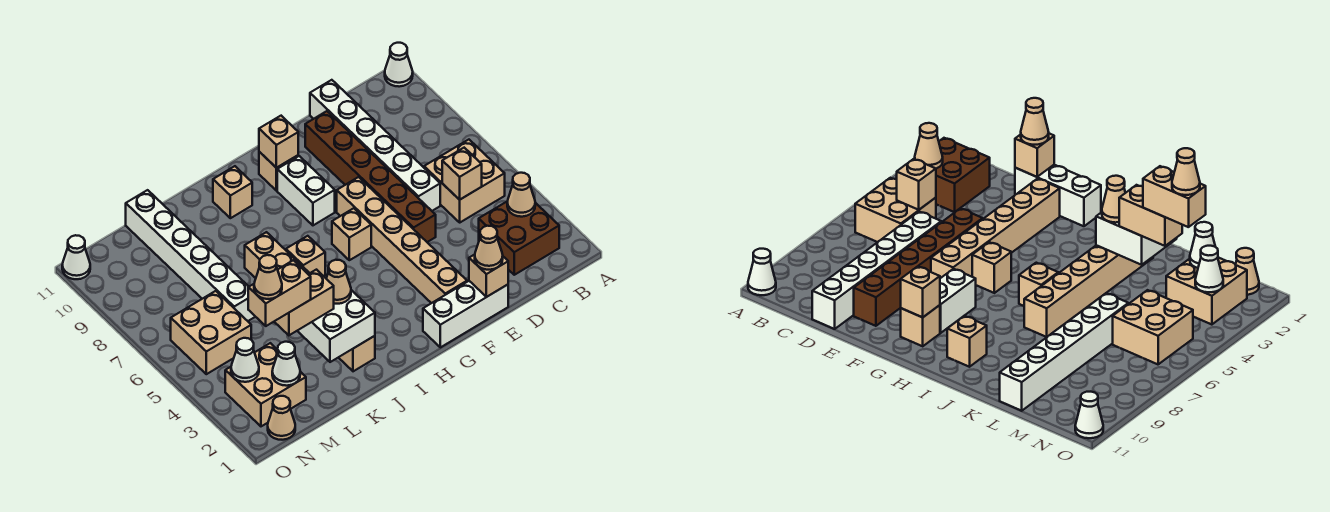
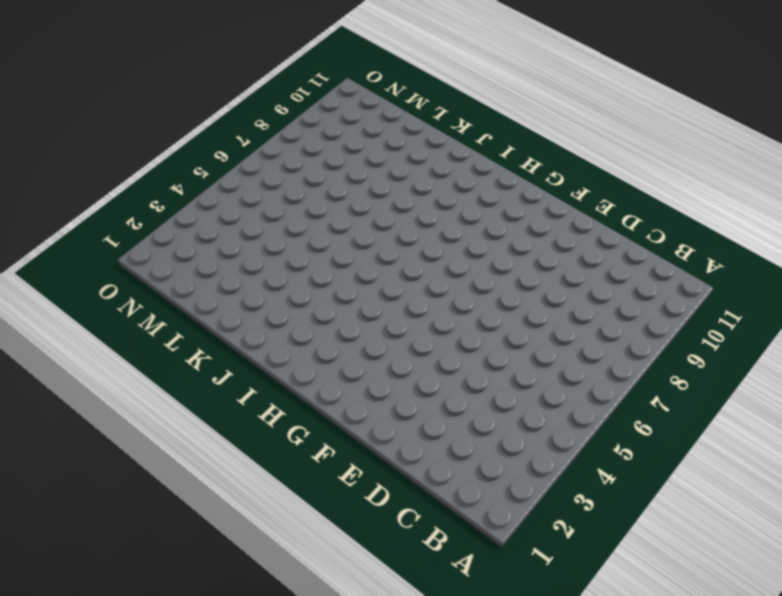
none -> white cone A11 level 1
none -> brown brick B2:C3 level 1
none -> tan brick B5:C6 level 1
none -> white brick D6:D11 level 1

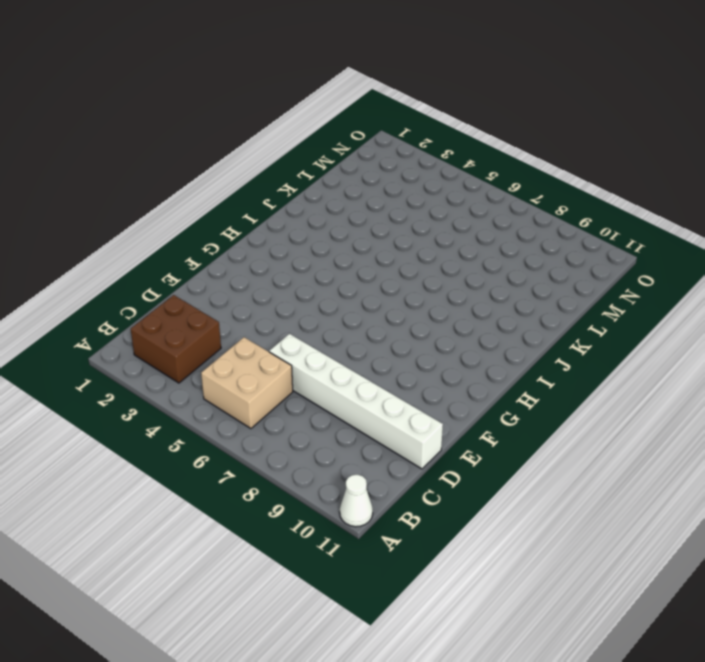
none -> white brick E1:G1 level 1
none -> brown brick E5:E10 level 1
none -> tan brick F2:F7 level 1
none -> tan brick G6 level 1

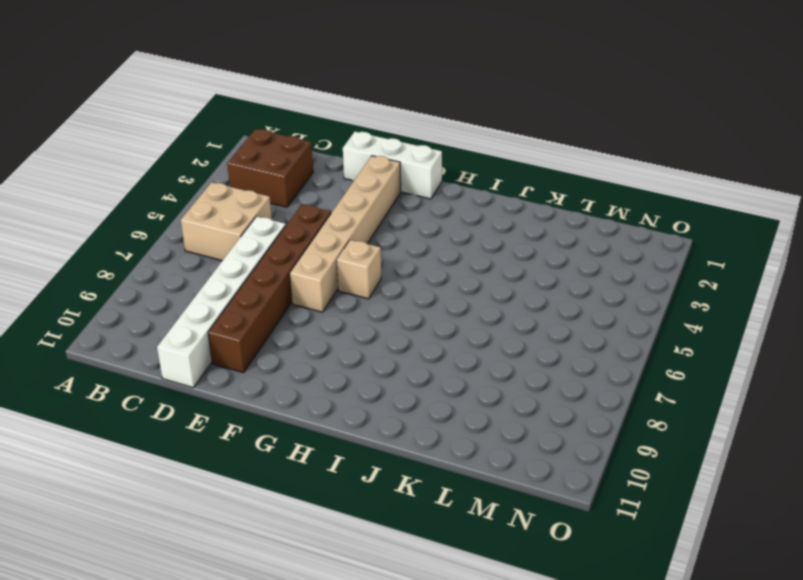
none -> white cone A11 level 1
none -> white brick G8:G9 level 1
none -> tan brick G10 level 1
none -> tan brick I6 level 1

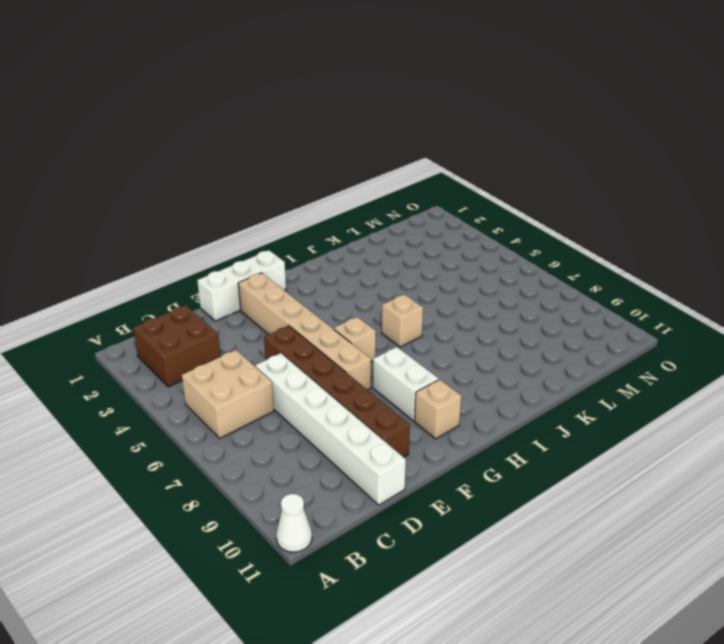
none -> tan brick I10 level 1
none -> tan brick J2:J7 level 1
none -> white brick L6:L11 level 1
none -> tan brick M2:N3 level 1

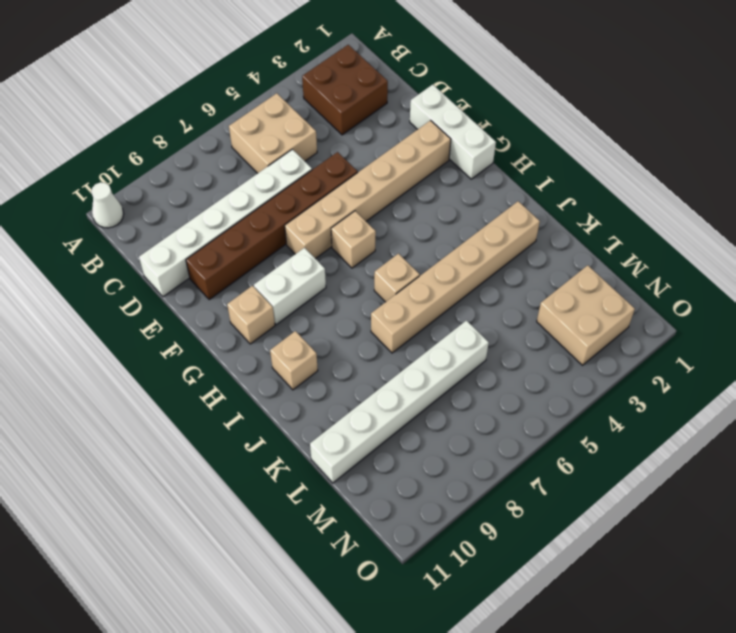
none -> tan brick M5:N6 level 1
none -> tan cone N1 level 1
none -> white cone O11 level 1
none -> tan cone B3 level 2

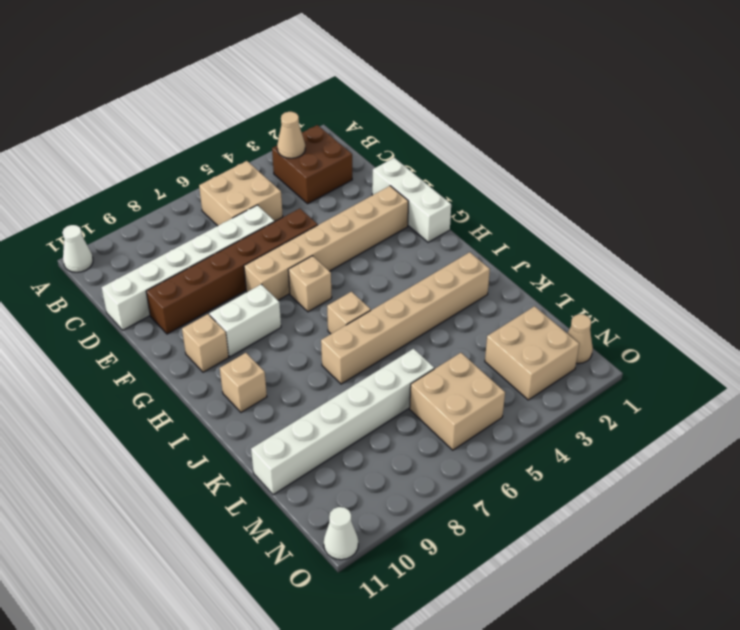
none -> tan brick C5 level 2
none -> tan brick E1 level 2
none -> tan brick G10 level 2
none -> white brick J2:K3 level 2

